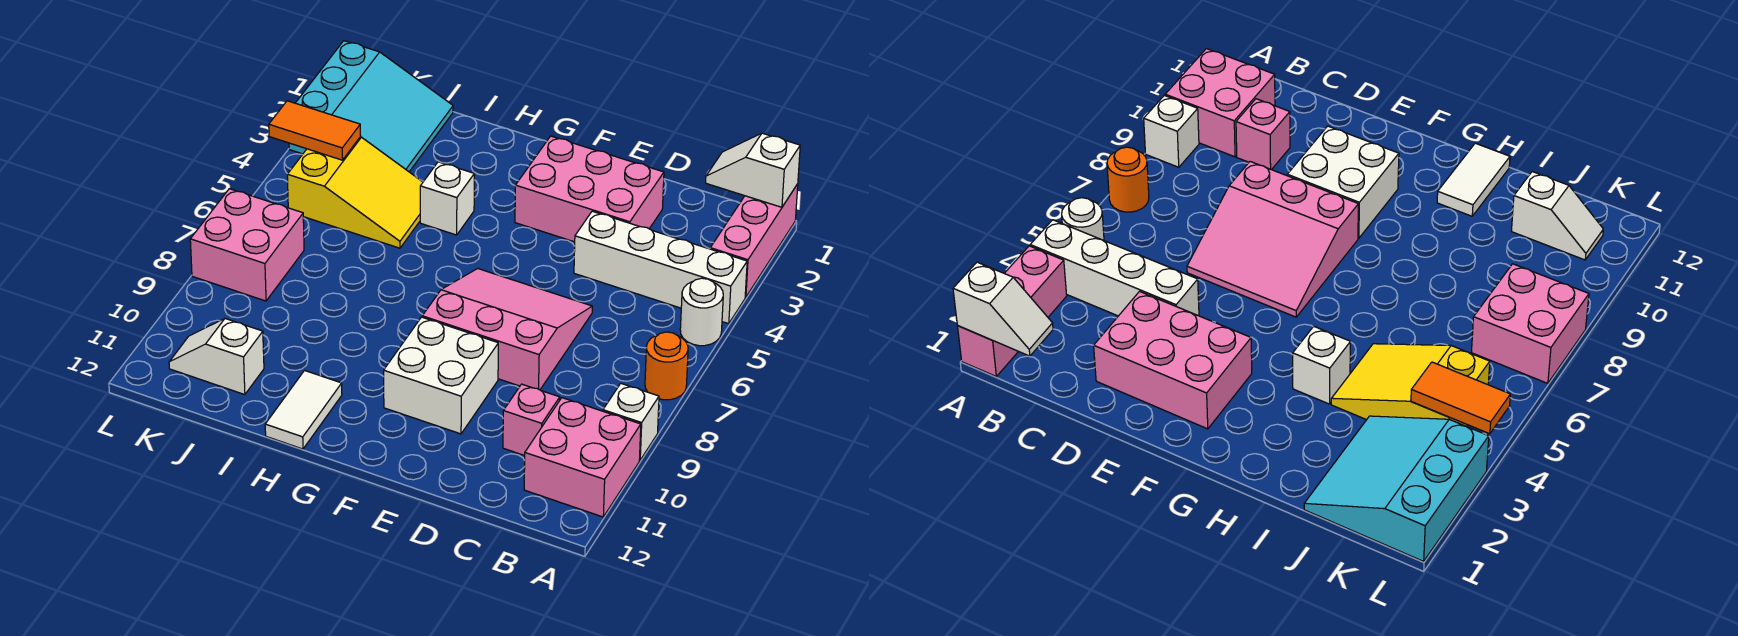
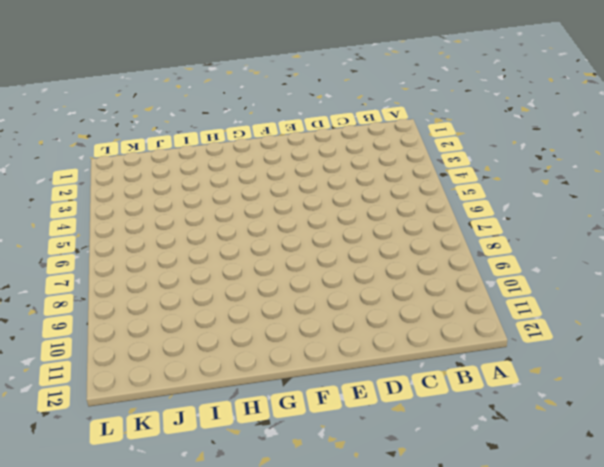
none -> pink brick A1:A3 level 1
none -> white brick A4:D4 level 1
none -> white round brick A5 level 1

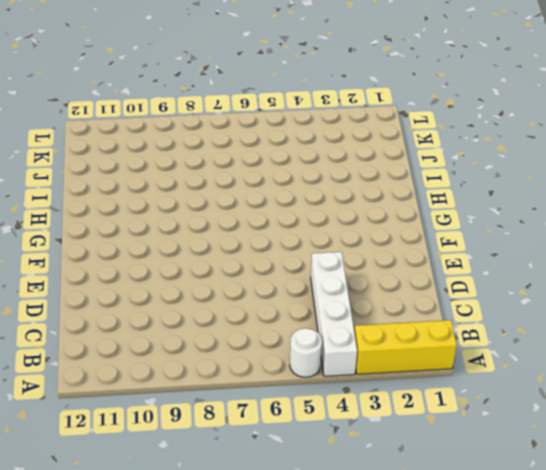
yellow brick A1:A3 level 1 -> pink brick A1:A3 level 1
none -> orange round brick A7 level 1
none -> white brick A9 level 1
none -> pink brick A10:B11 level 1

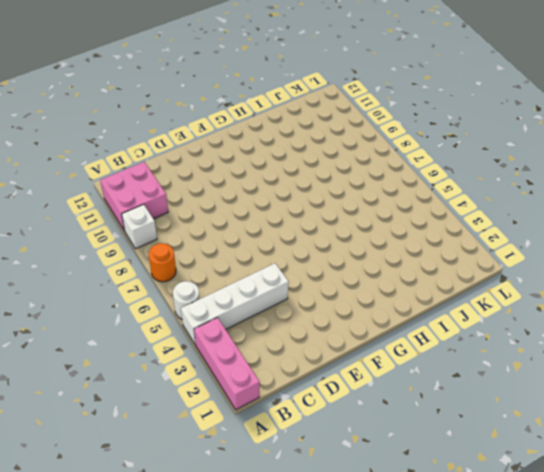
none -> pink brick C10 level 1
none -> pink brick D2:F3 level 1
none -> pink slope D6:F8 level 1 top 8

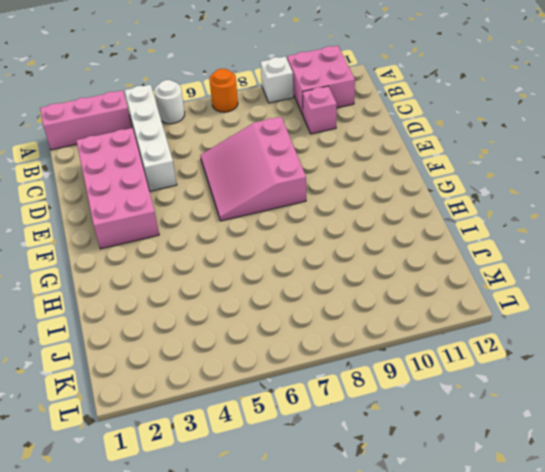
pink brick C2:F3 level 1 -> pink brick D2:F3 level 1
none -> white brick E9:F10 level 1
none -> white brick H4 level 1
none -> white tile H11:H12 level 1

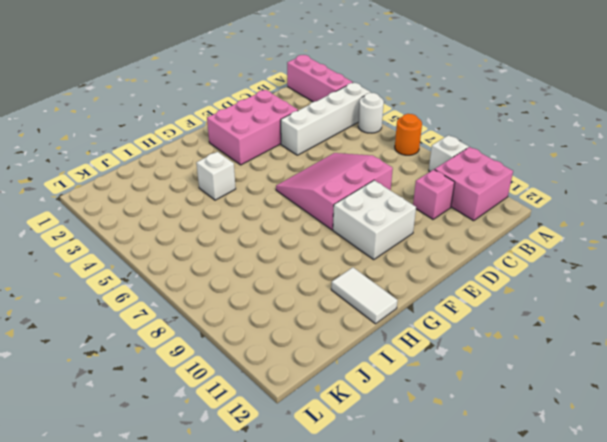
none -> yellow slope I4:K5 level 1 top K
none -> cyan slope J1:L3 level 1 top L
none -> white slope J11:K11 level 1 top J

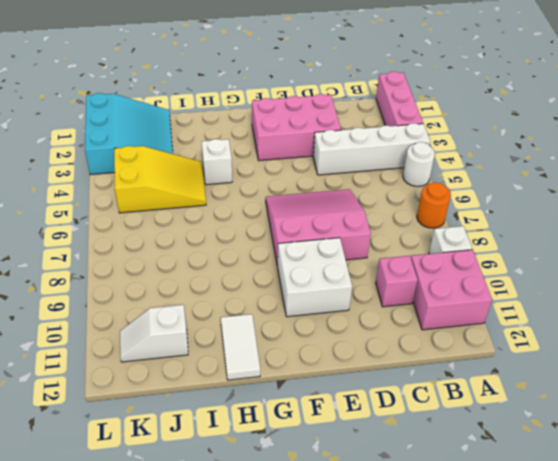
none -> pink brick K7:L8 level 1
none -> white slope A1:B1 level 2 top A
none -> orange tile K4:L4 level 2

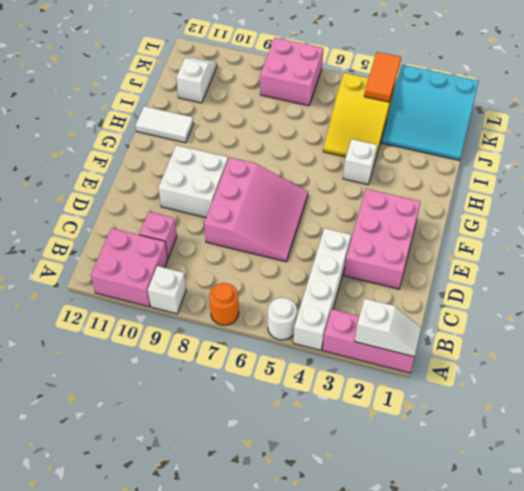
white slope A1:A2 level 2 top 2 -> white slope A1:B1 level 2 top A

